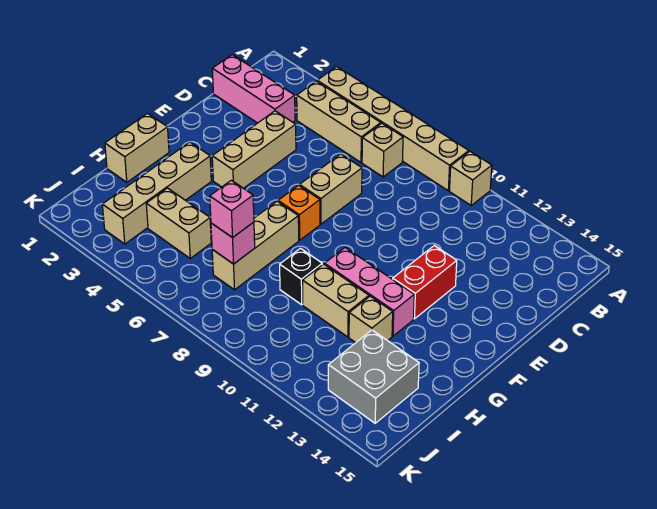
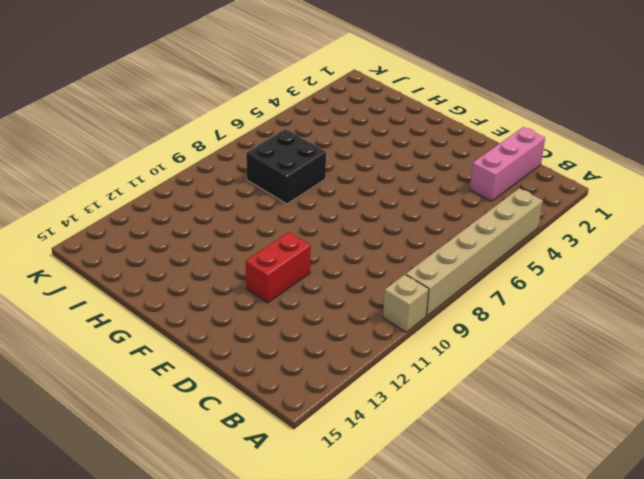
red brick E11:E12 level 1 -> red brick E12:F12 level 1
black brick H7:I8 level 1 -> tan brick G7:I7 level 1
none -> tan brick B4:B6 level 1
none -> tan brick B7 level 1
none -> tan brick D4:F4 level 1

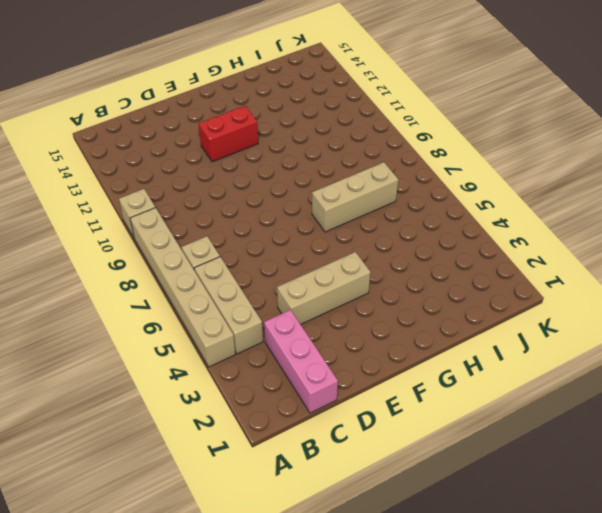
none -> tan brick D7:E7 level 1
none -> orange brick F7 level 1
none -> tan brick G1:H1 level 1

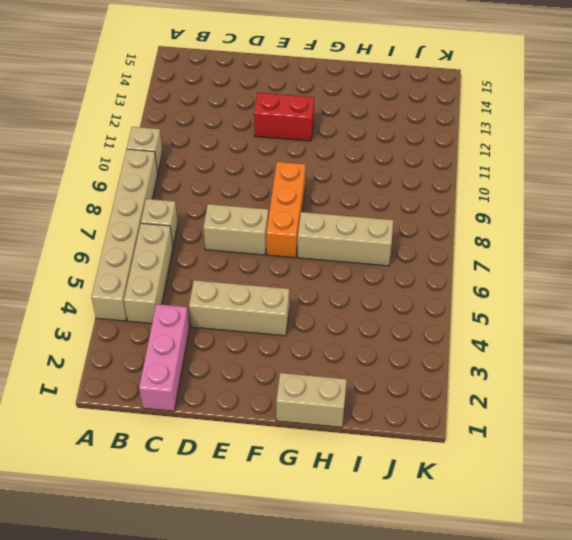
orange brick F7:F9 level 1 -> orange brick F7 level 1
none -> tan brick G3:J3 level 1
none -> pink brick G10:G12 level 1
none -> black brick H9 level 1

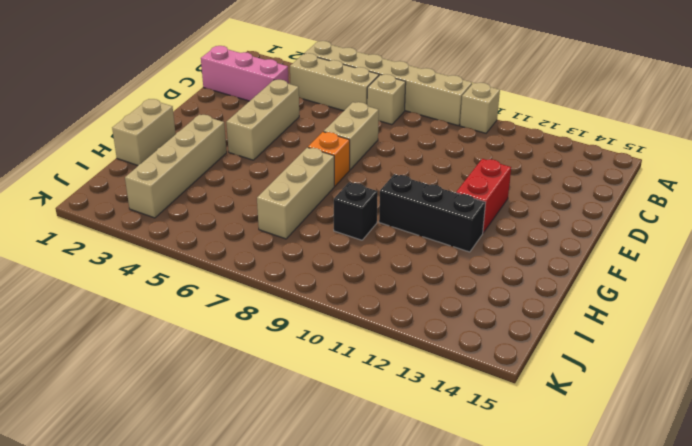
black brick G10:G12 level 1 -> pink brick G10:G12 level 1
none -> tan brick H10:H11 level 1
none -> tan brick H12 level 1
none -> tan brick I4:I5 level 1

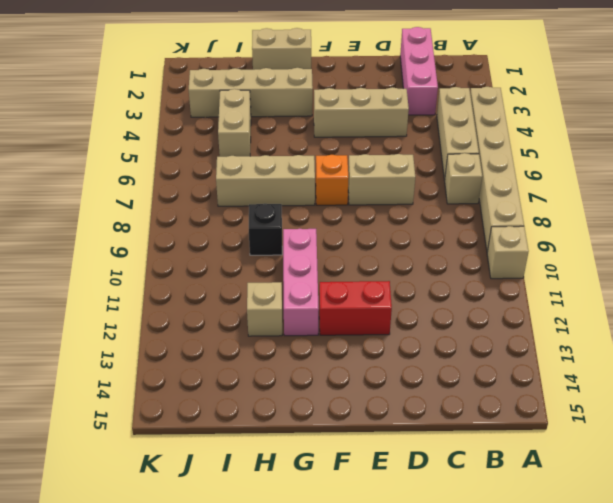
none -> tan brick H10:H11 level 1
none -> grey brick I13:J14 level 1
none -> pink brick I7 level 2

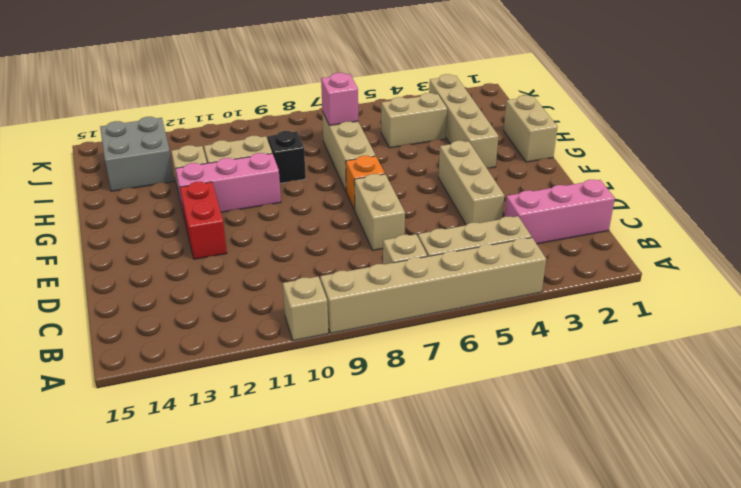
none -> pink brick I7 level 3

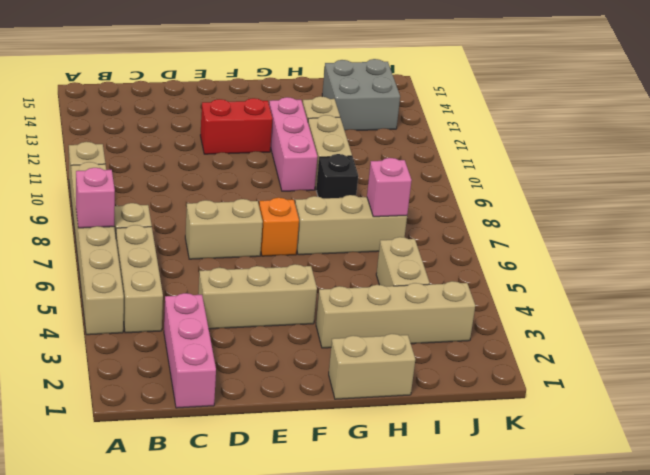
pink brick A7 level 2 -> pink brick I7 level 3

